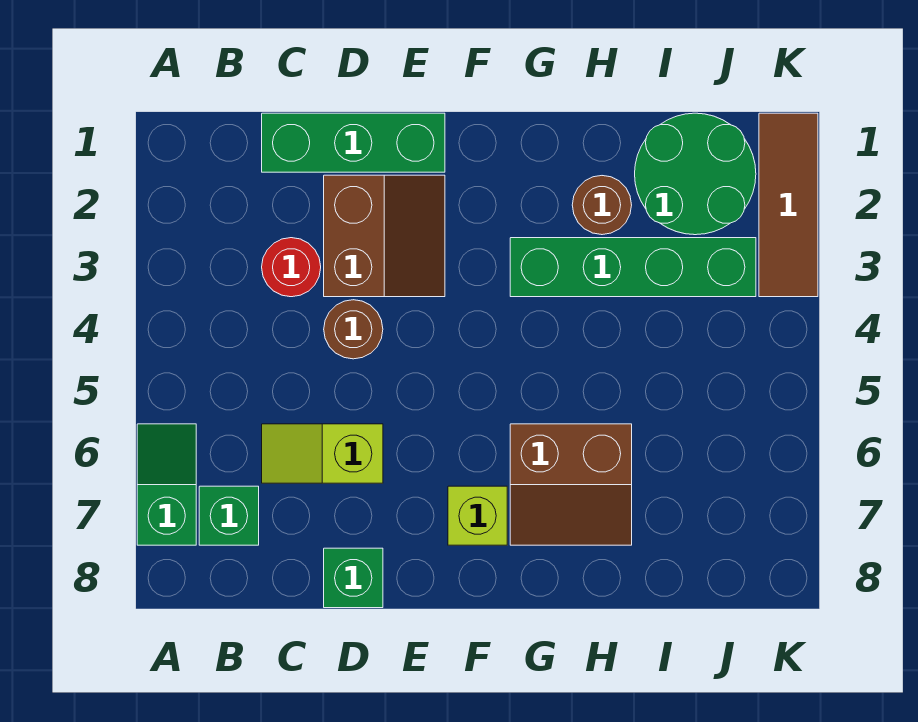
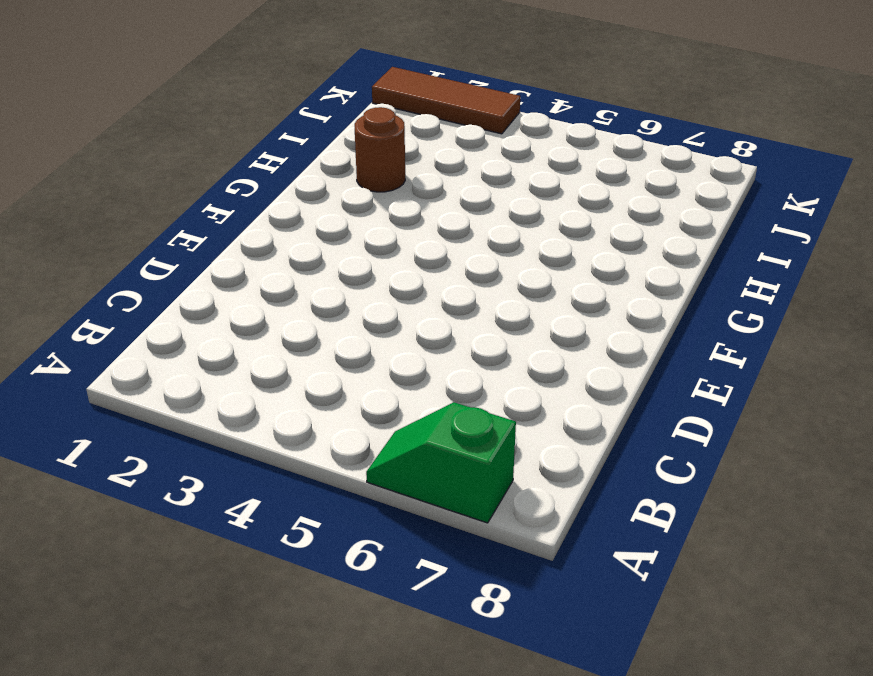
none -> green brick B7 level 1
none -> green brick C1:E1 level 1
none -> red round brick C3 level 1

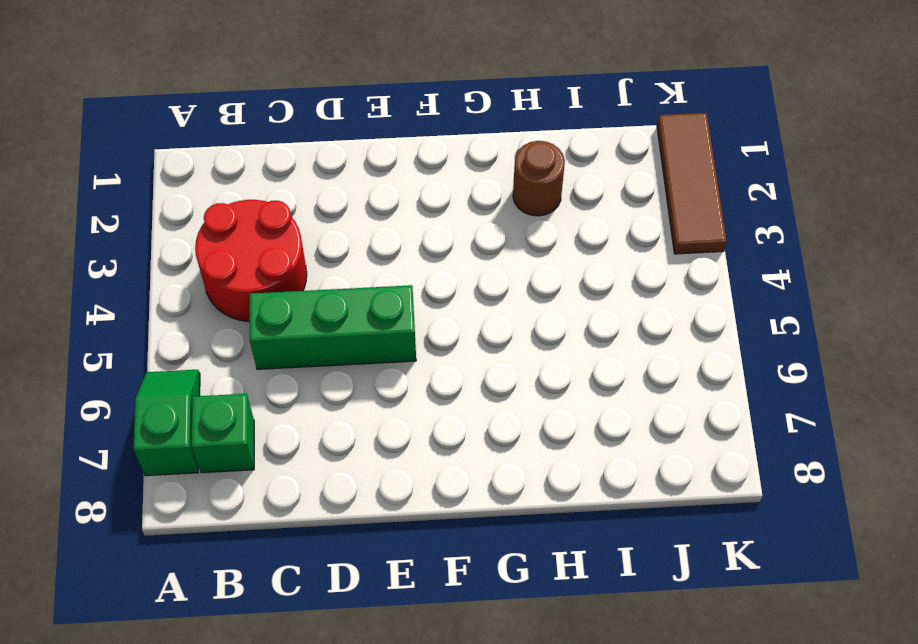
red round brick B3:C4 level 1 -> red round brick C3 level 1
green brick C5:E5 level 1 -> green brick C1:E1 level 1
none -> lime slope C6:D6 level 1 top D
none -> brown slope D2:E3 level 1 top D
none -> brown round brick D4 level 1

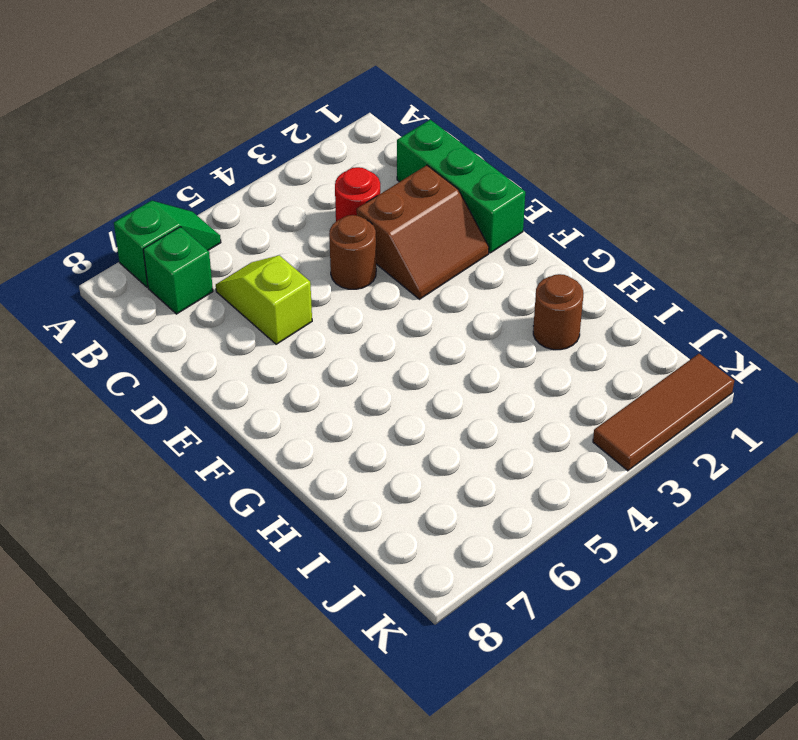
none -> green brick D8 level 1
none -> lime brick F7 level 1
none -> green brick G3:J3 level 1

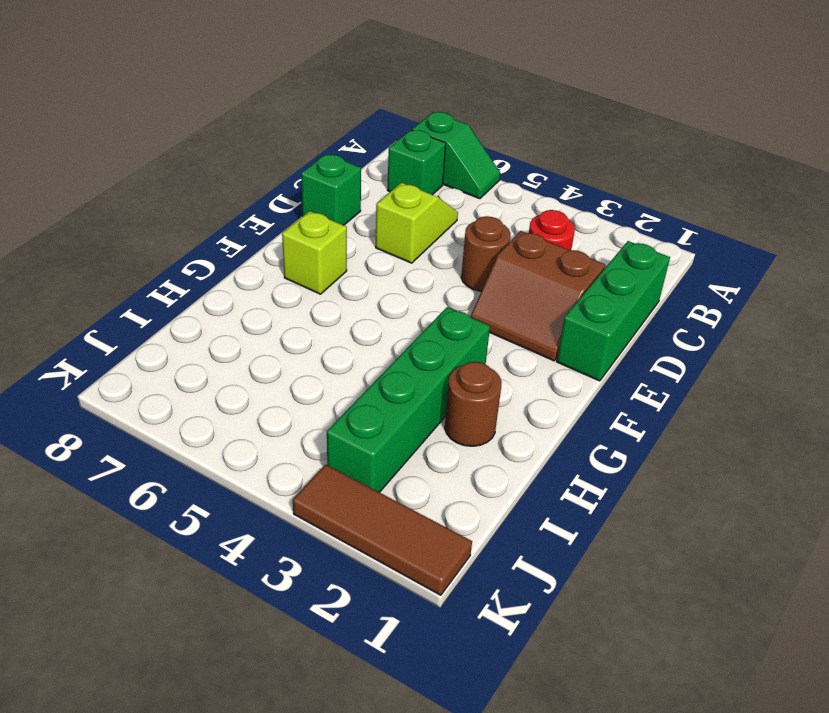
none -> brown slope G6:H7 level 1 top 6
none -> green round brick I1:J2 level 1

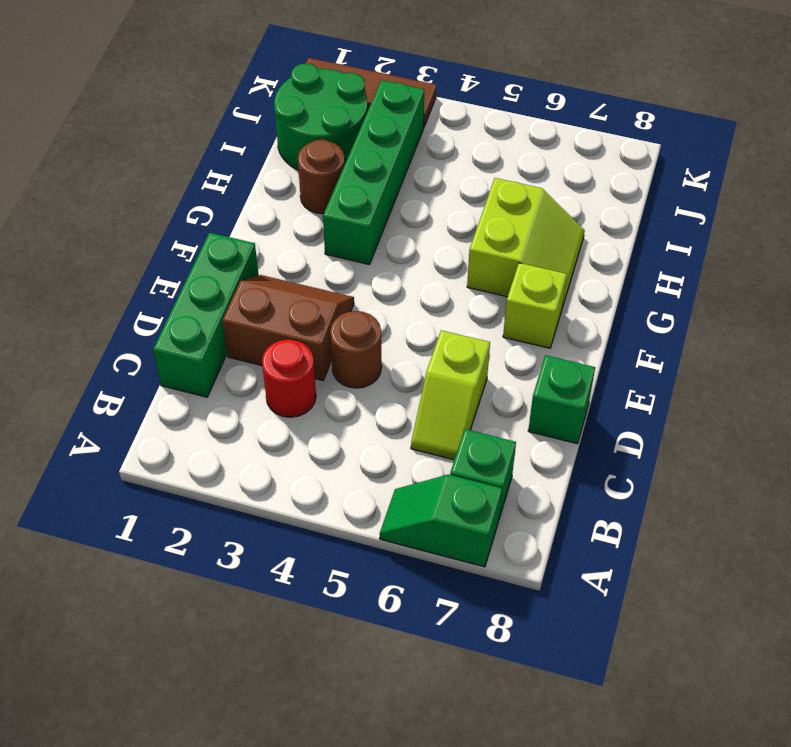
lime slope G6:H7 level 1 top 6 -> brown slope G6:H7 level 1 top 6

